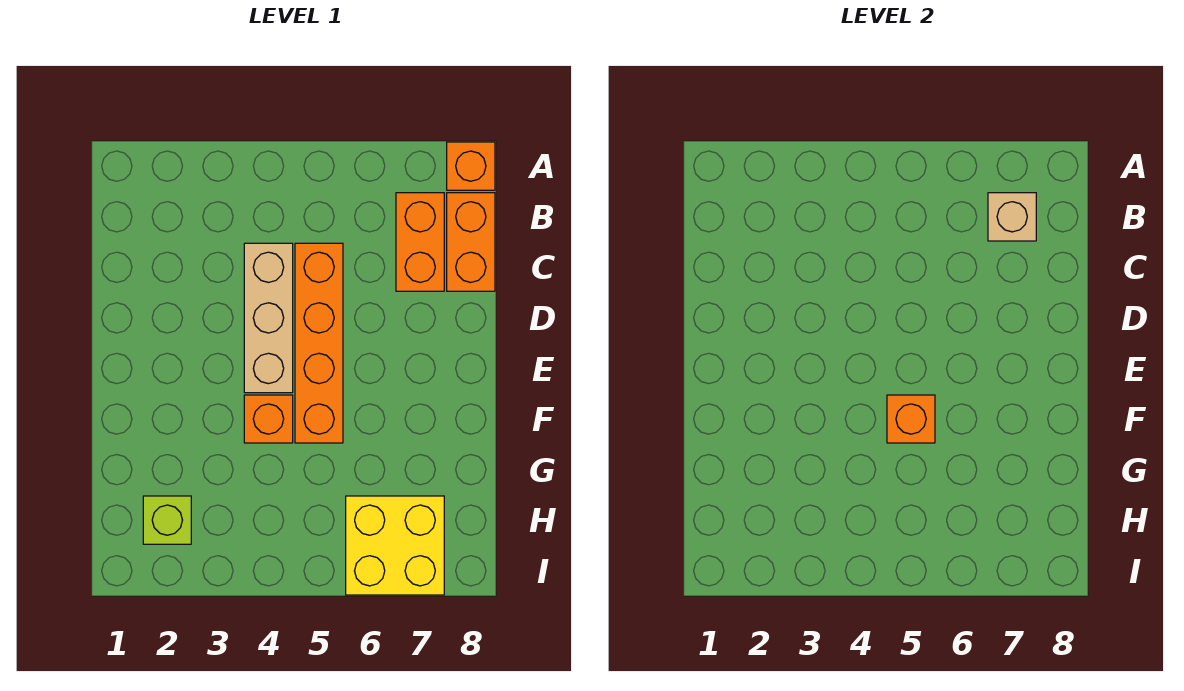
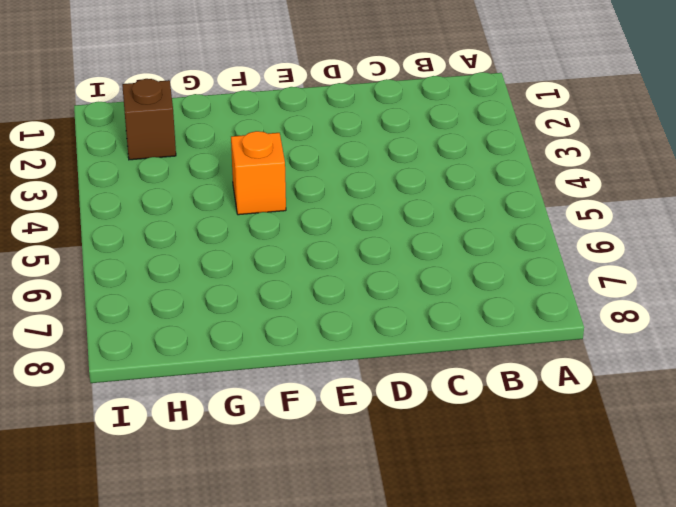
brown brick H2 level 1 -> lime brick H2 level 1
none -> orange brick A8 level 1
none -> orange brick B7:C7 level 1

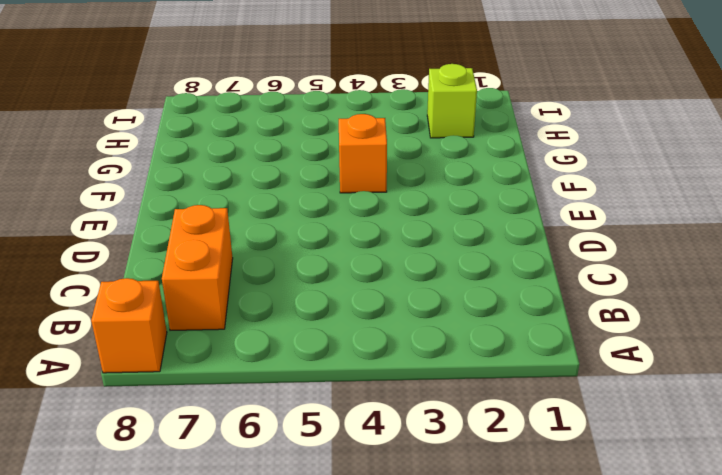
none -> orange brick B8:C8 level 1
none -> tan brick C4:E4 level 1

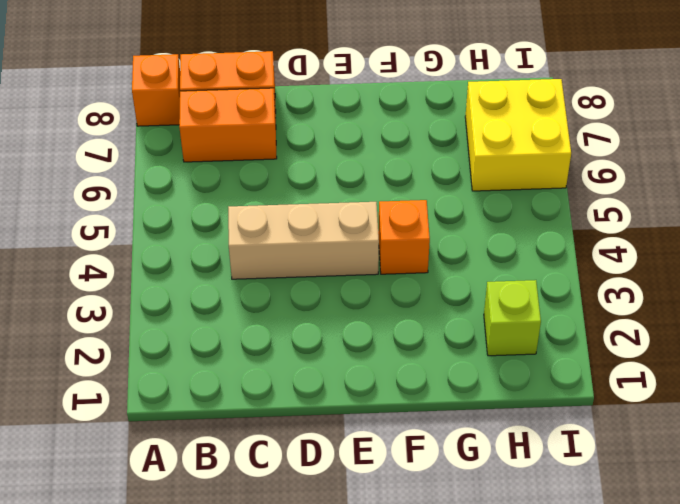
none -> orange brick C5:F5 level 1
none -> tan brick B7 level 2

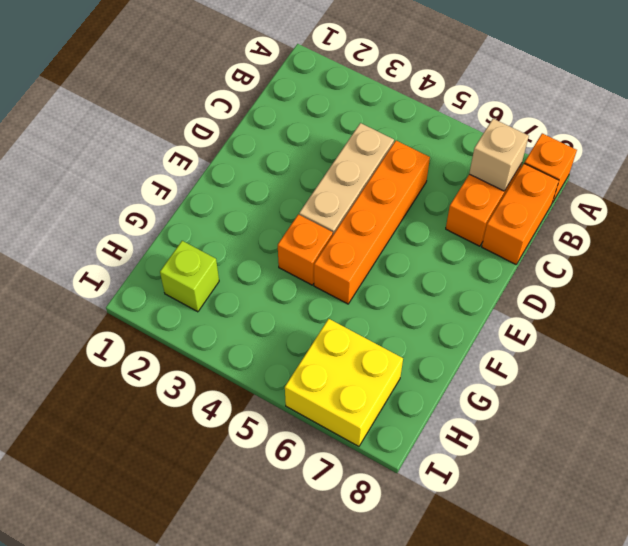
none -> orange brick F5 level 2

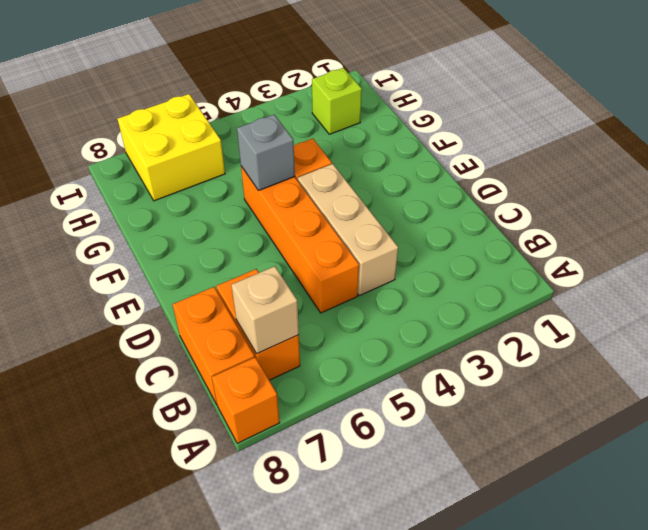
grey brick F5 level 2 -> orange brick F5 level 2

